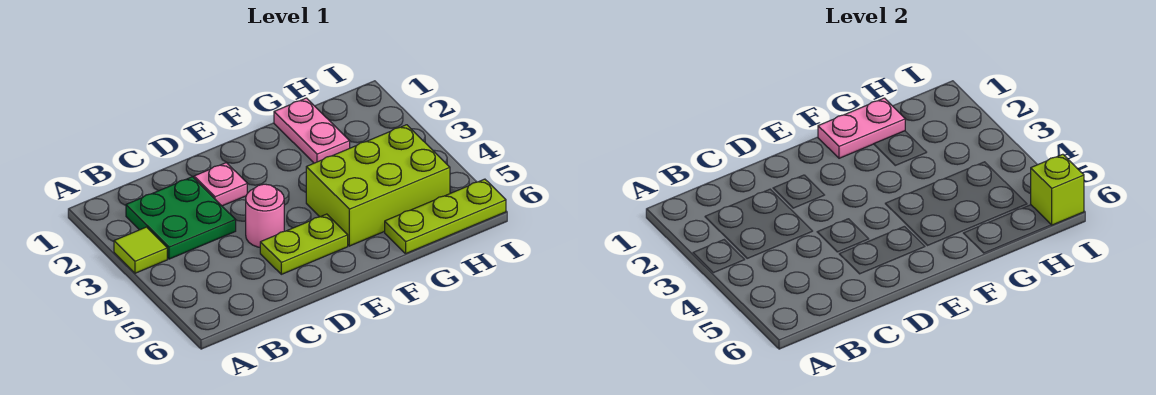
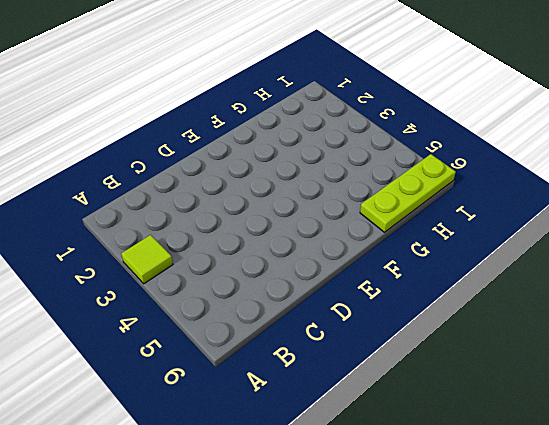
none -> green plate B2:C3 level 1
none -> pink plate D2 level 1

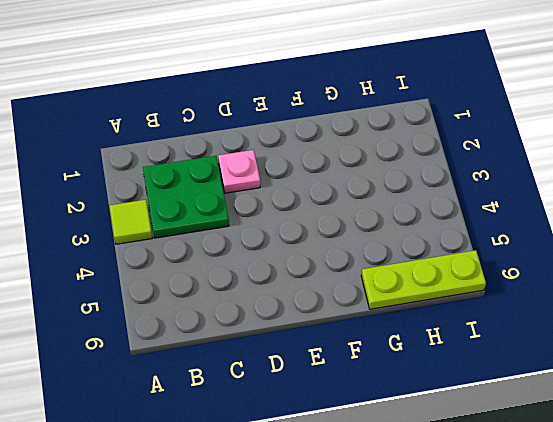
none -> pink round brick D4 level 1
none -> lime plate D5:E5 level 1

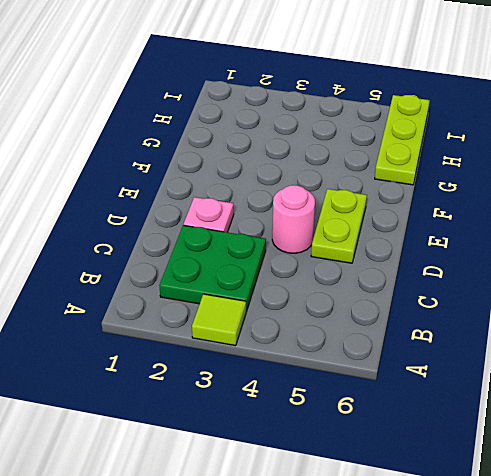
none -> lime brick F4:H5 level 1
none -> pink plate G1:G2 level 1

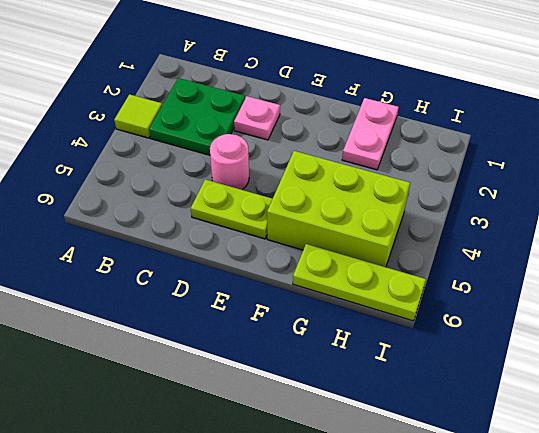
none -> pink plate F1:G1 level 2
none -> lime brick I6 level 2

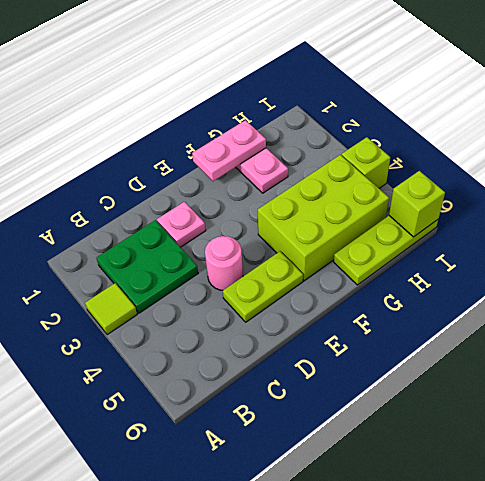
lime brick I4 level 1 -> none

